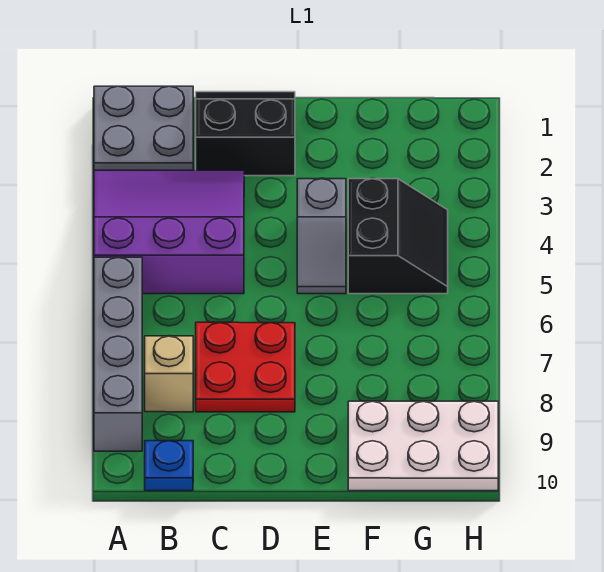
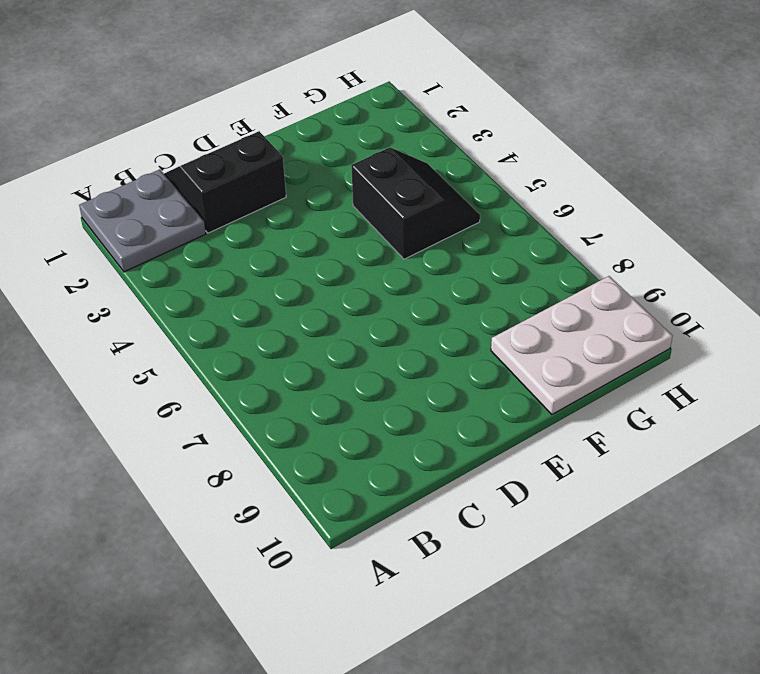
none -> purple slope A3:C5 level 1 top 5
none -> grey brick A6:A9 level 1

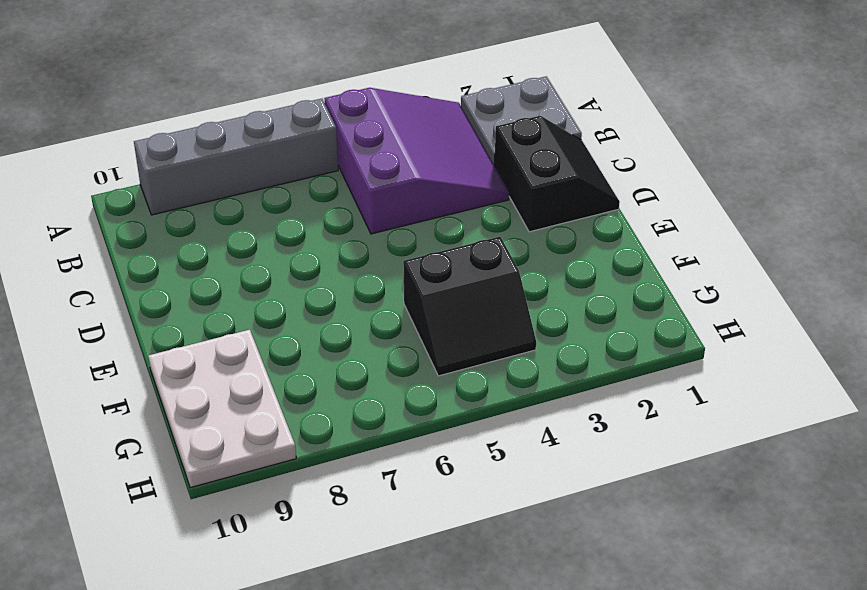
none -> tan brick B8 level 1
none -> blue plate B10 level 1

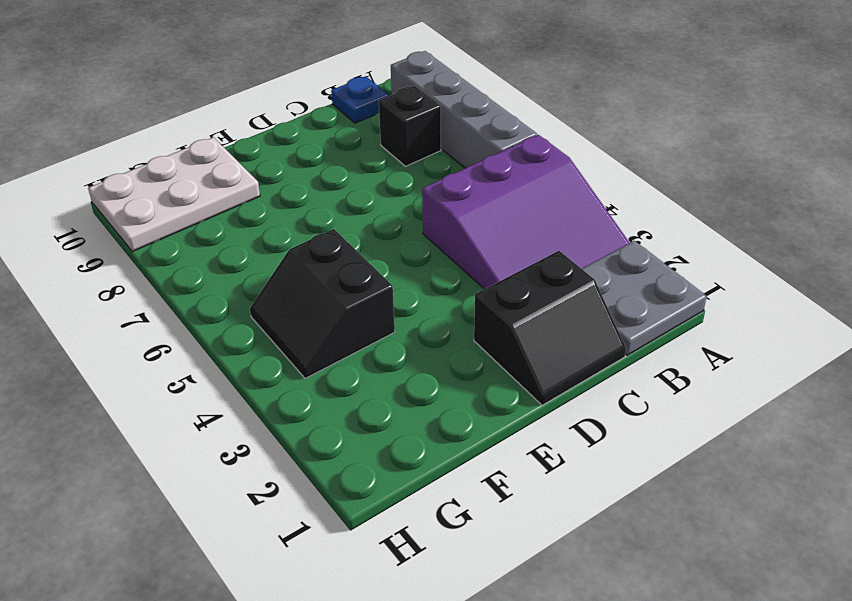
black brick B8 level 1 -> tan brick B8 level 1
none -> red plate C7:D8 level 1
none -> grey slope E4:E5 level 1 top 4

